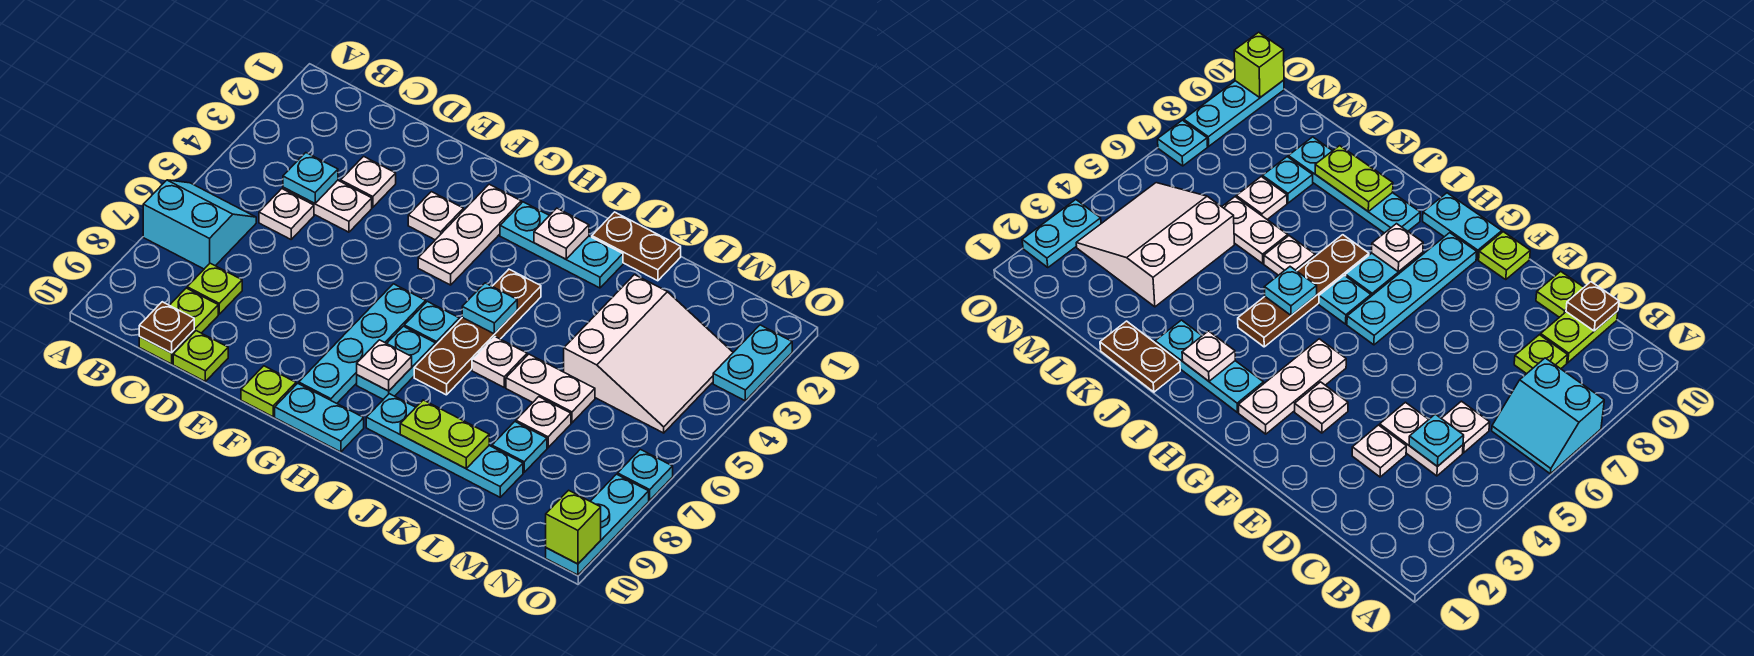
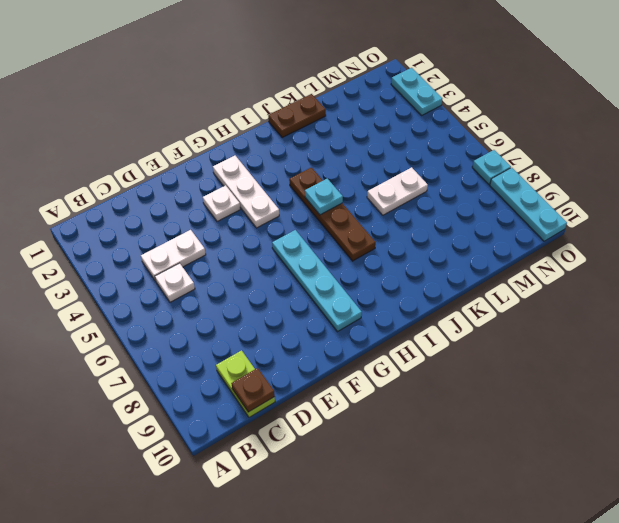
none -> cyan slope A6:B7 level 1 top 7
none -> lime plate C8 level 1
none -> white plate D3 level 1
none -> lime plate D10 level 1

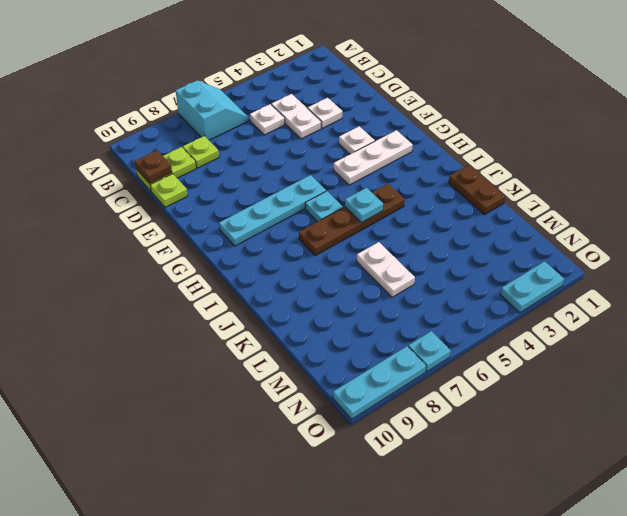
none -> lime plate F10 level 1
none -> cyan plate G10:H10 level 1
none -> cyan plate H2:J2 level 1
none -> cyan plate H7:H8 level 1

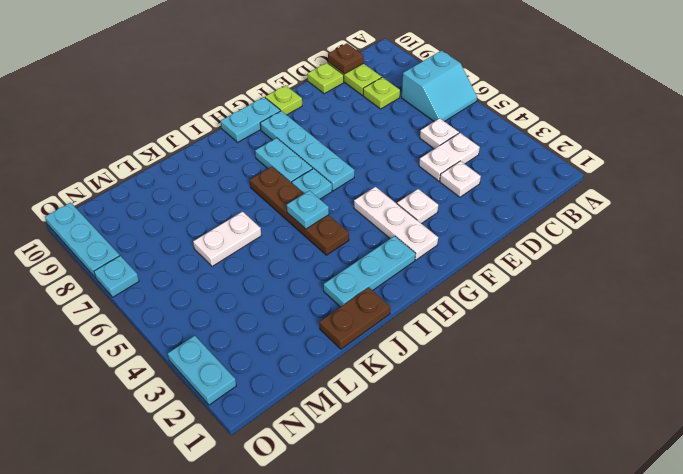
none -> cyan plate I9:L9 level 1
none -> white plate J6 level 1
none -> white slope L3:N5 level 1 top L
none -> white plate L7 level 1

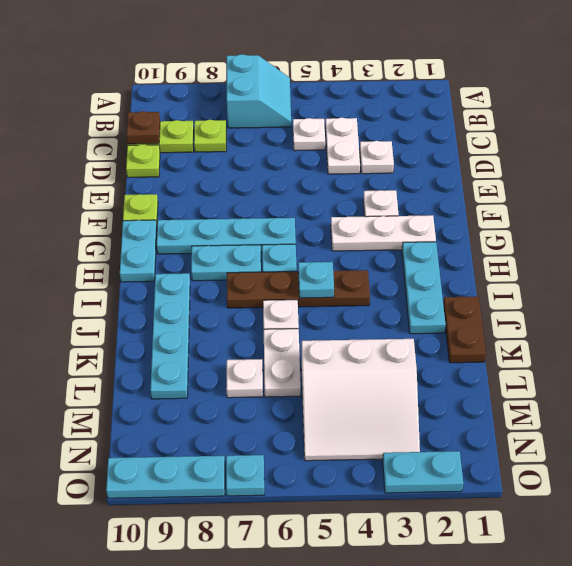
none -> cyan plate L8 level 1
none -> cyan plate C4 level 2
none -> white plate H8 level 2
none -> white plate I2 level 2

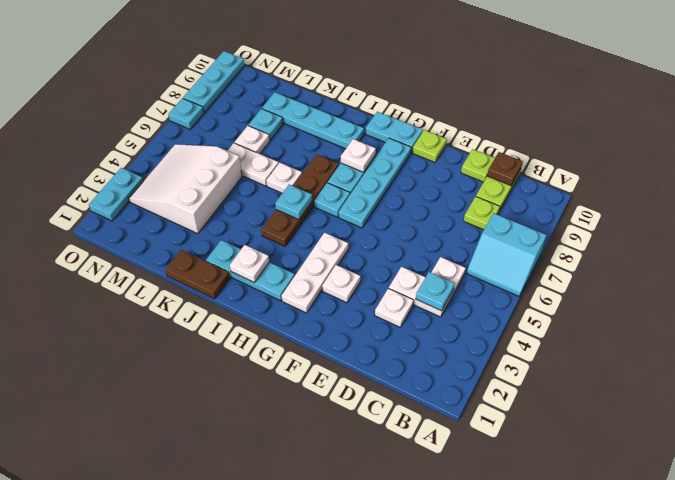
none -> lime plate J9:K9 level 2
none -> lime brick O10 level 2

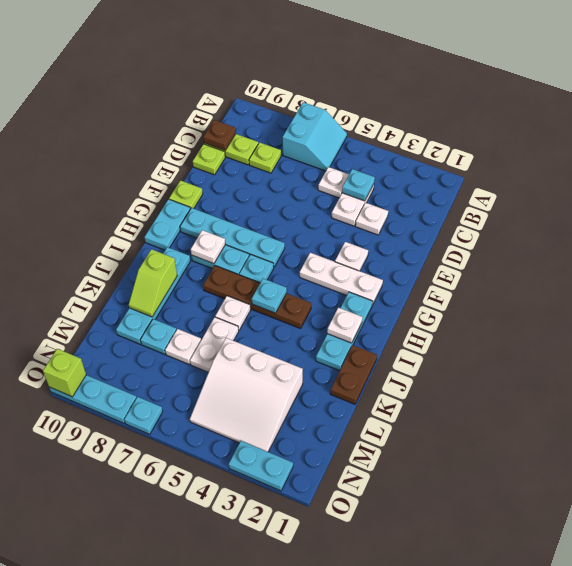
lime slope J9:K9 level 2 top J -> lime plate J9:K9 level 2

